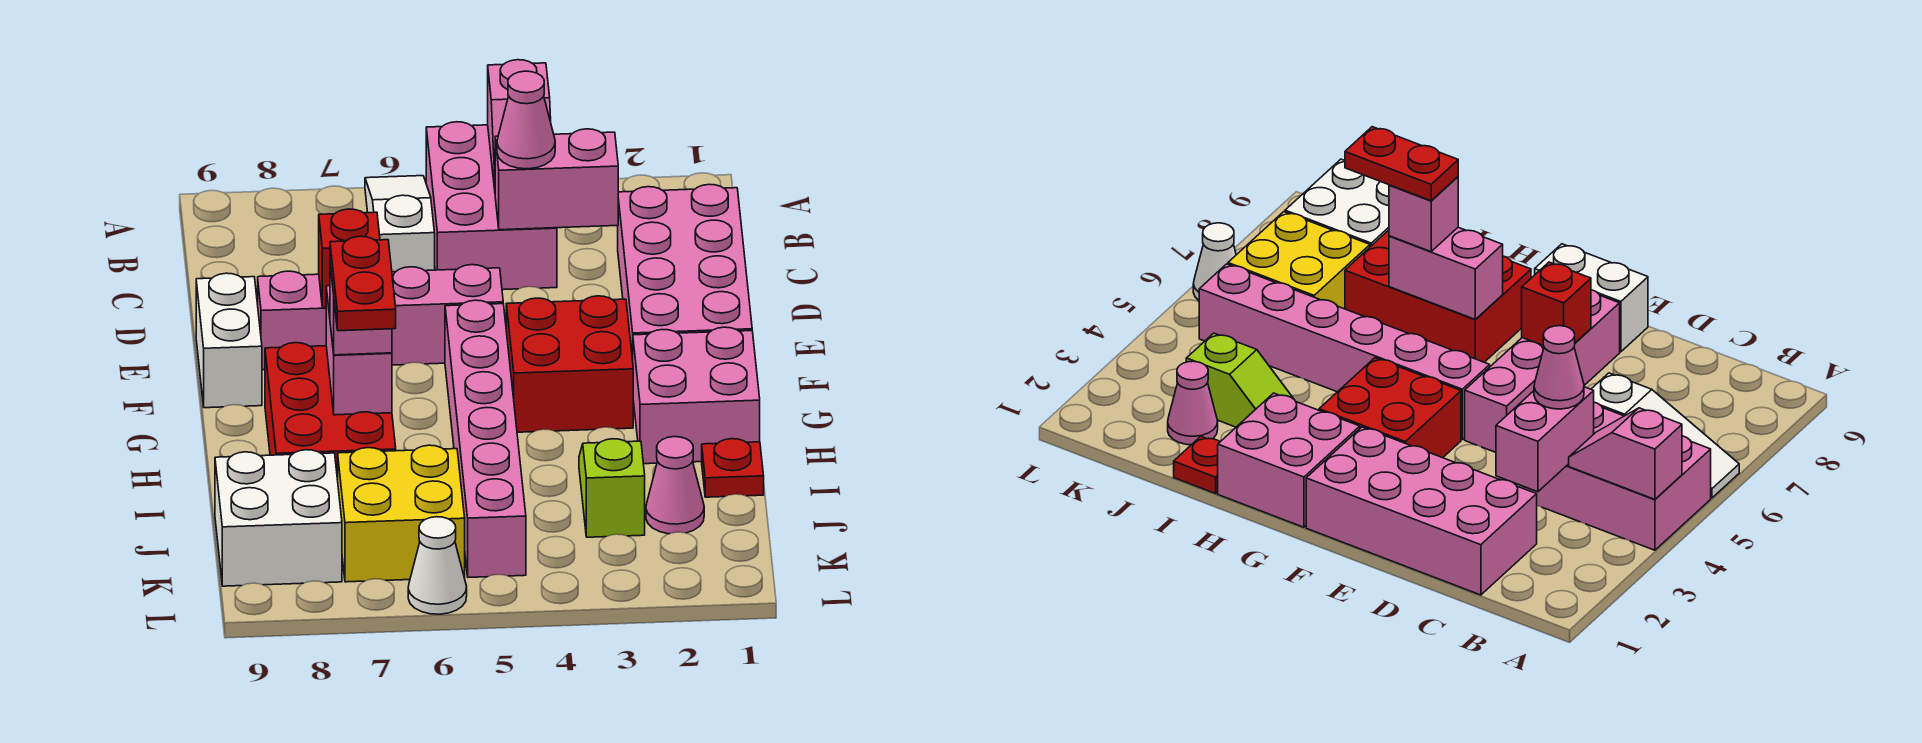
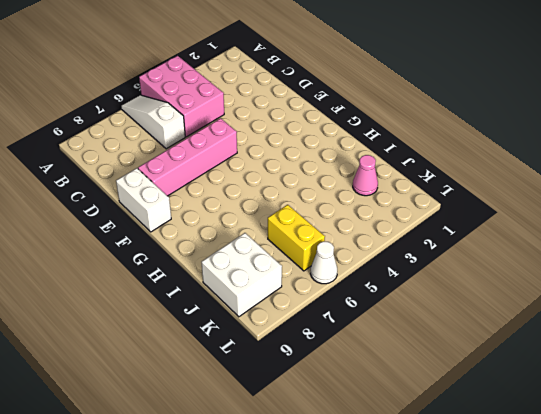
yellow brick J6:K6 level 1 -> yellow brick J6:K7 level 1
none -> pink brick C1:F2 level 1
none -> red brick F3:G4 level 1
none -> pink brick F5:K5 level 1

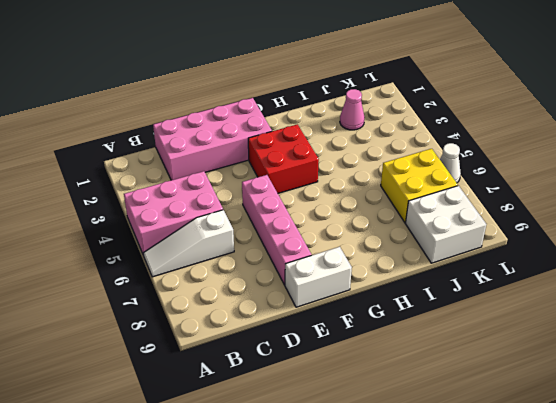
none -> pink brick F5:K5 level 1
none -> pink brick G1:H2 level 1
none -> red brick G7:I8 level 1

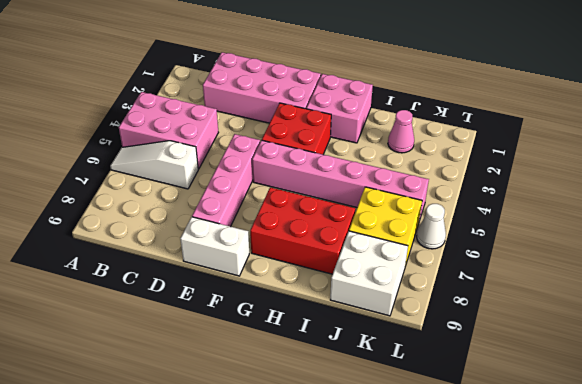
none -> red plate I1 level 1
none -> lime slope I3:J3 level 1 top J
none -> pink slope A4:B4 level 2 top A

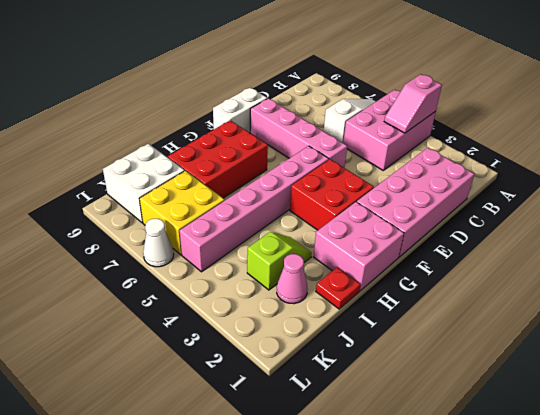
none -> pink brick C3:C4 level 2
none -> red brick E7 level 2
none -> pink brick G7:H7 level 2

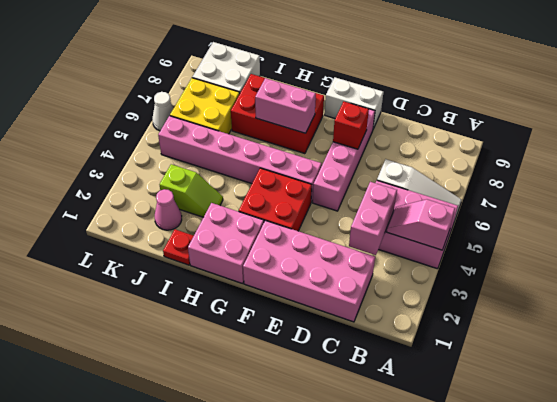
none -> pink cone C4 level 3
none -> pink brick H7 level 3
none -> red plate H7:I7 level 4

